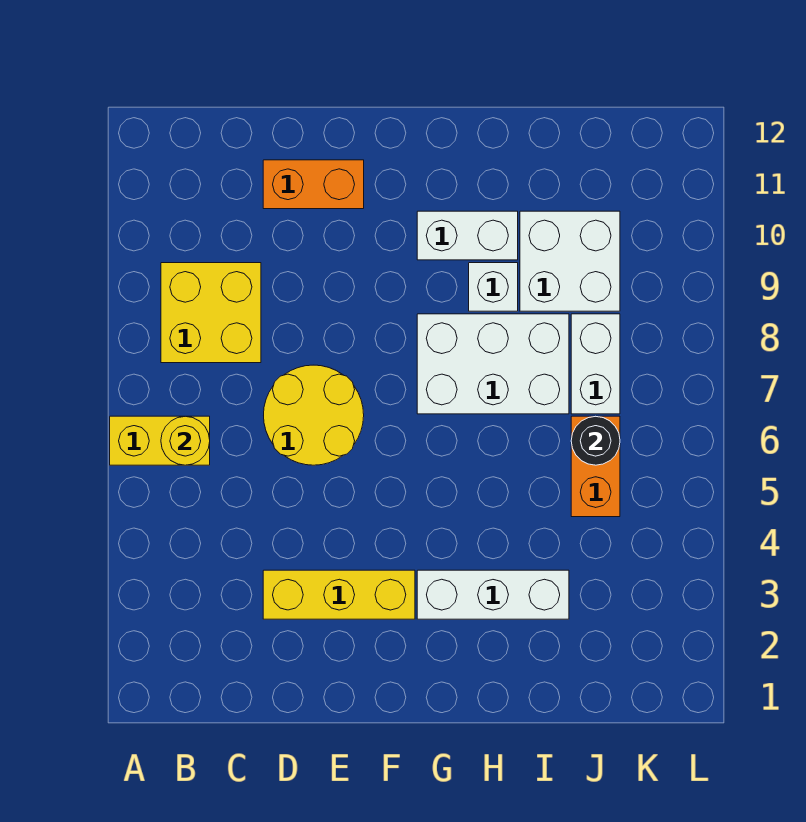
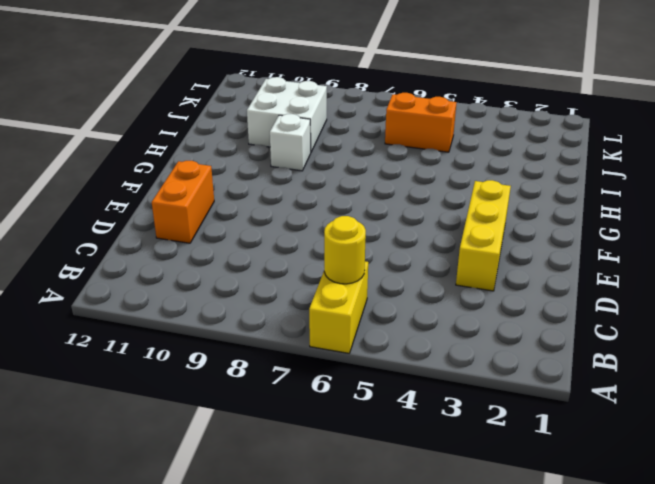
none -> yellow brick B8:C9 level 1
none -> yellow round brick D6:E7 level 1
none -> white brick G3:I3 level 1

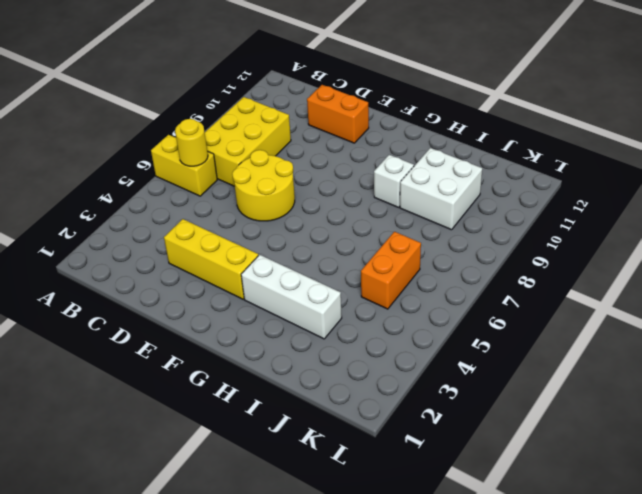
yellow brick B7:C9 level 1 -> yellow brick B8:C9 level 1
none -> white brick G7:I8 level 1
none -> white brick G10:H10 level 1
none -> white brick J7:J8 level 1

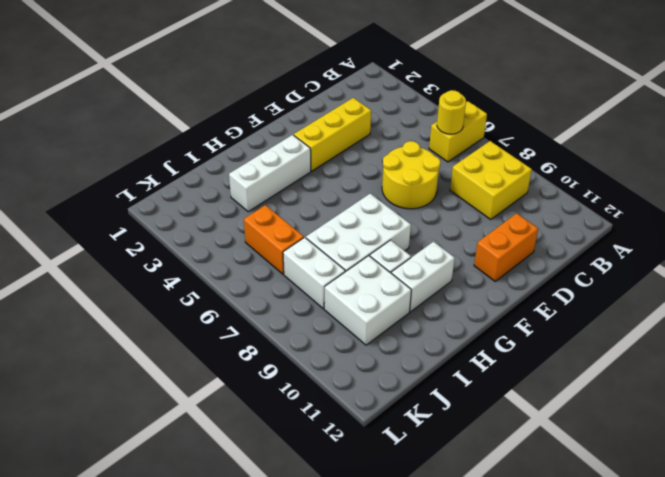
none -> black round brick J6 level 2

